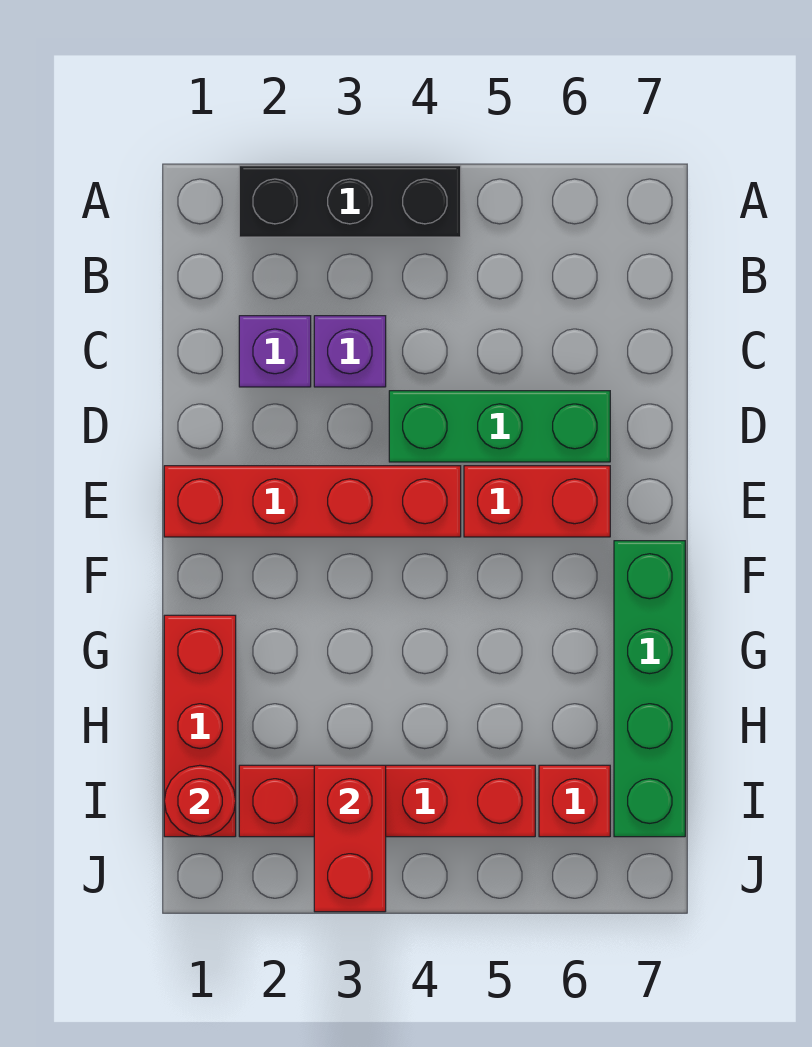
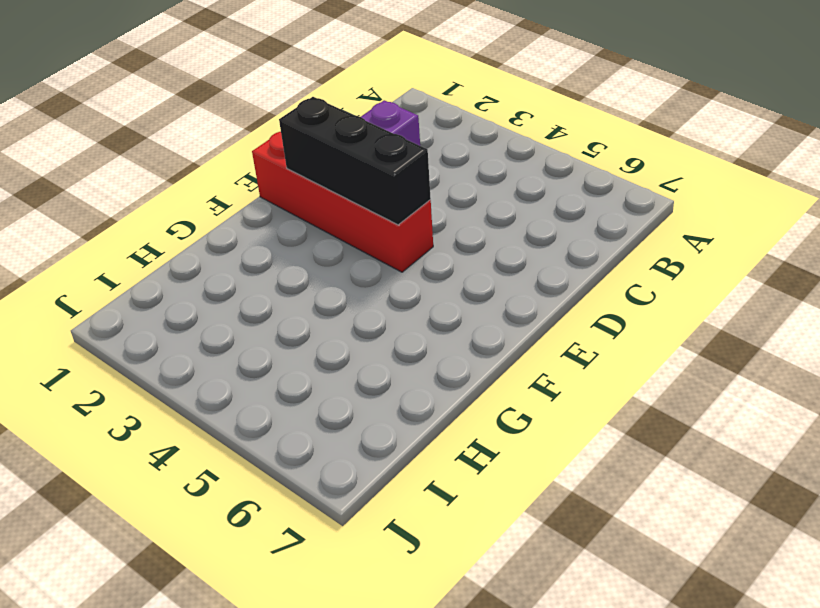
black brick E2:E4 level 2 -> black brick A2:A4 level 1
none -> purple brick C3 level 1
none -> green brick D4:D6 level 1
none -> red brick E5:E6 level 1

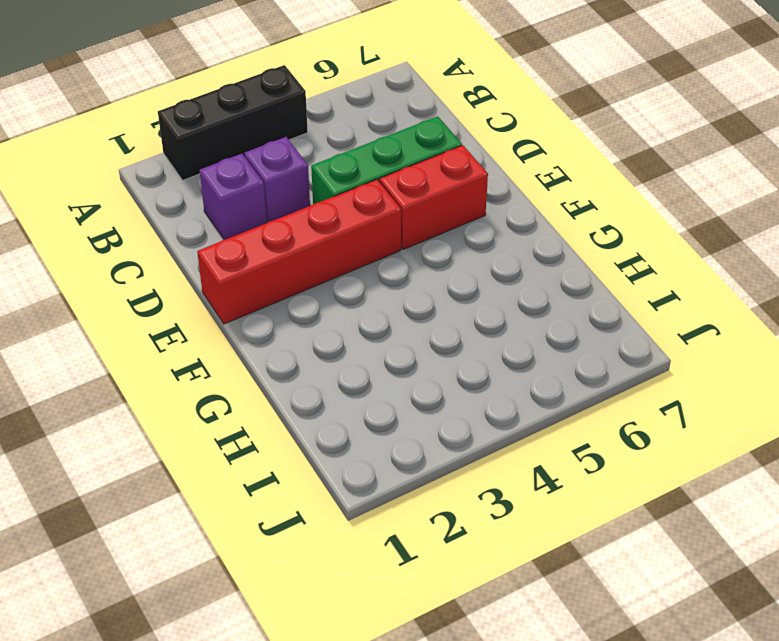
none -> green brick F7:I7 level 1
none -> red brick G1:I1 level 1
none -> red brick I2:I5 level 1

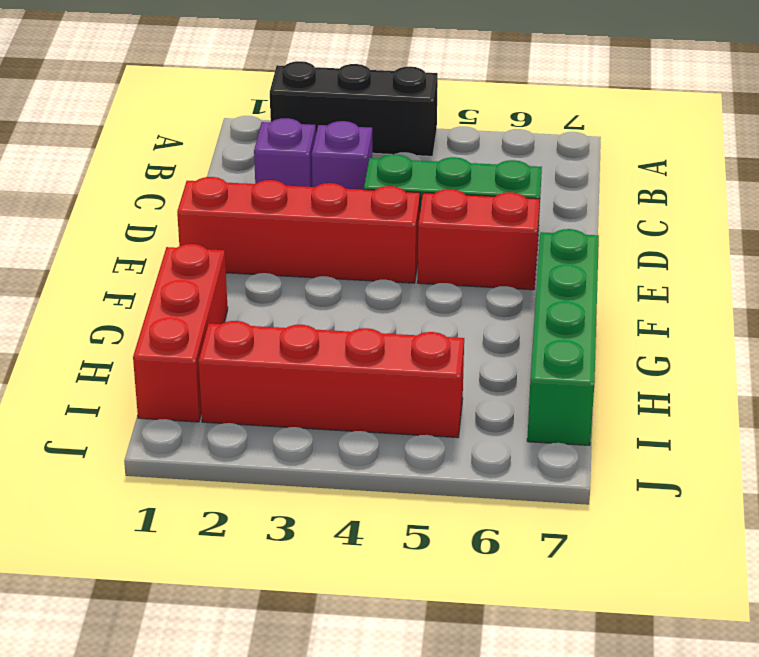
none -> red brick I6 level 1
none -> red round brick I1 level 2
none -> red brick I3:J3 level 2

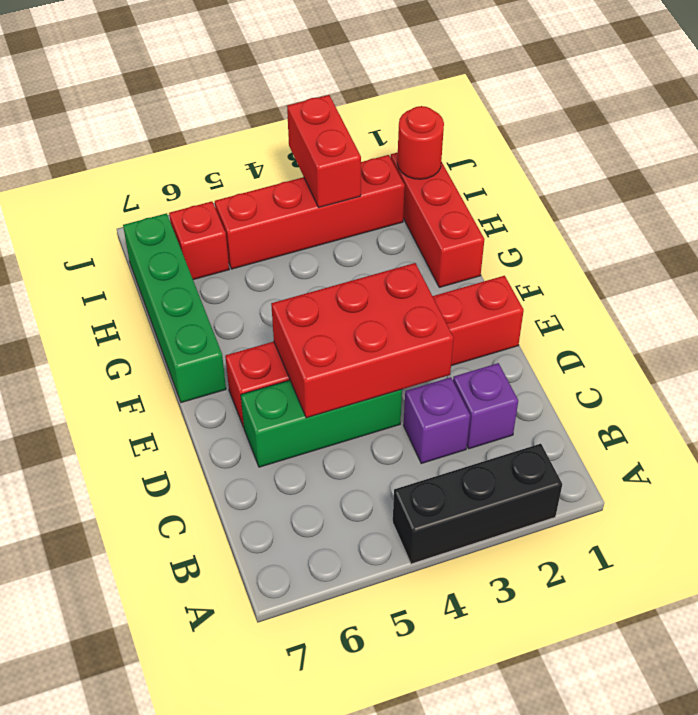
red brick D3:E5 level 2 -> none

